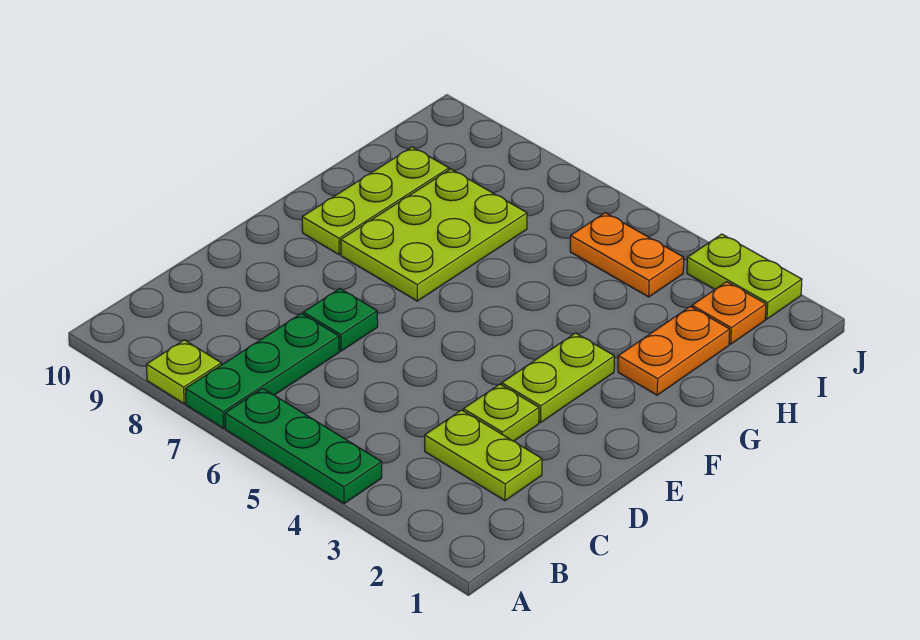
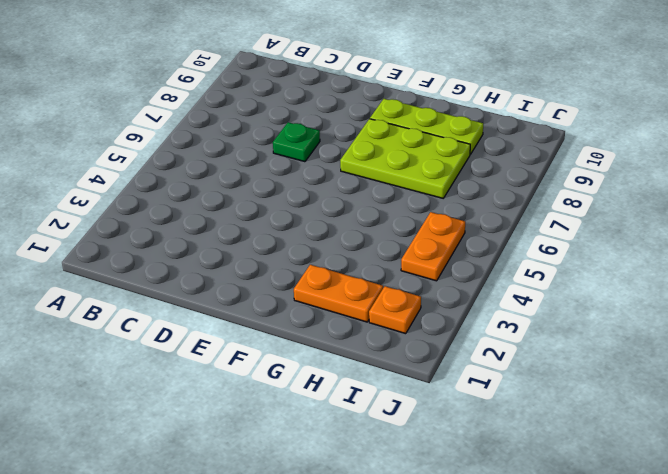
none -> green plate A4:A6 level 1
none -> green plate A7:C7 level 1
none -> lime plate A8 level 1

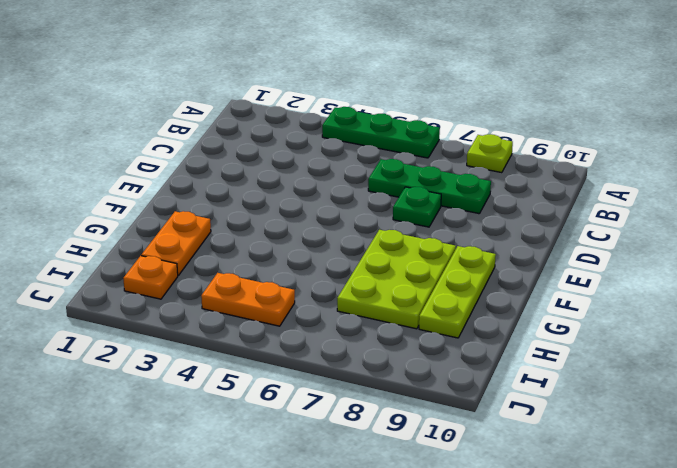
green plate C6:C8 level 1 -> green plate A7:C7 level 1
none -> lime plate C2:C3 level 1
none -> lime plate D3 level 1
none -> lime plate E3:F3 level 1

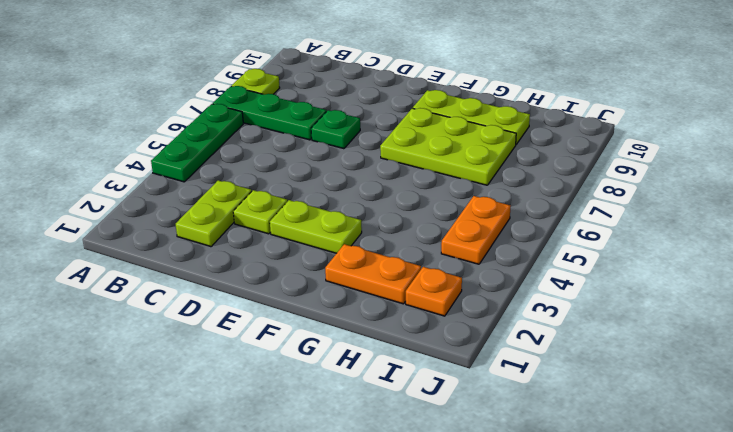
none -> lime plate J2:J3 level 1

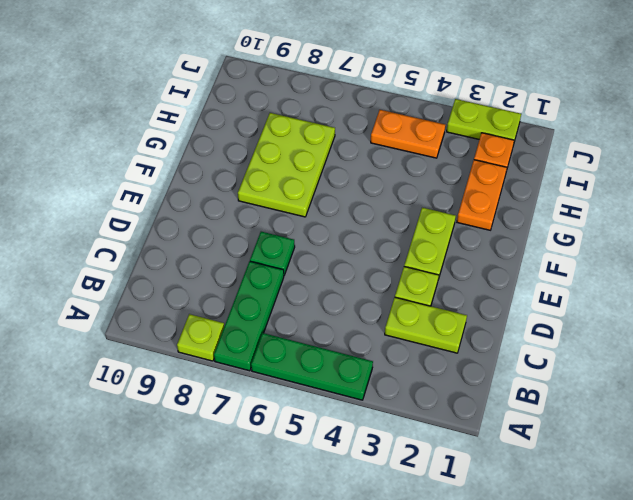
none -> lime plate F9:H9 level 1

